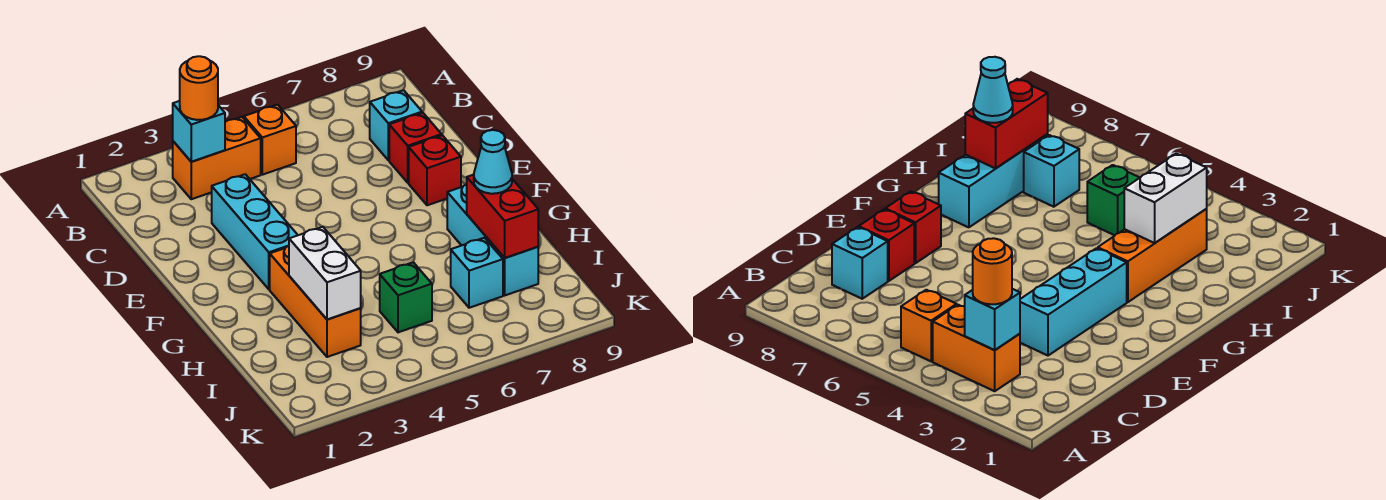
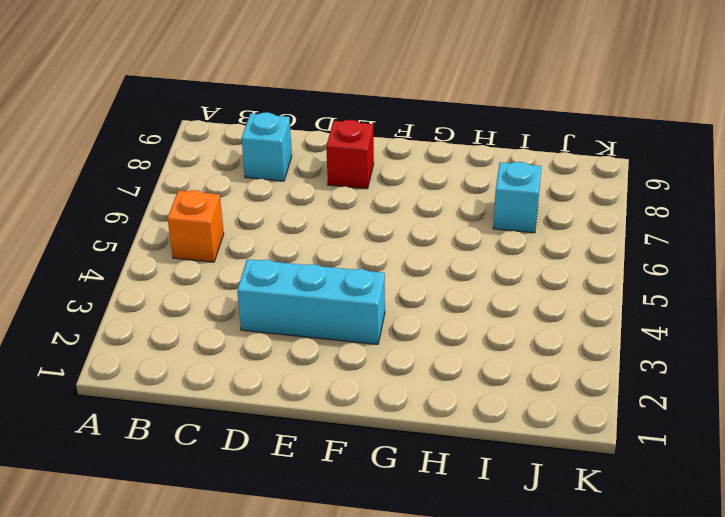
none -> orange brick B3:B4 level 1
none -> red brick D8 level 1
none -> orange brick G3:I3 level 1

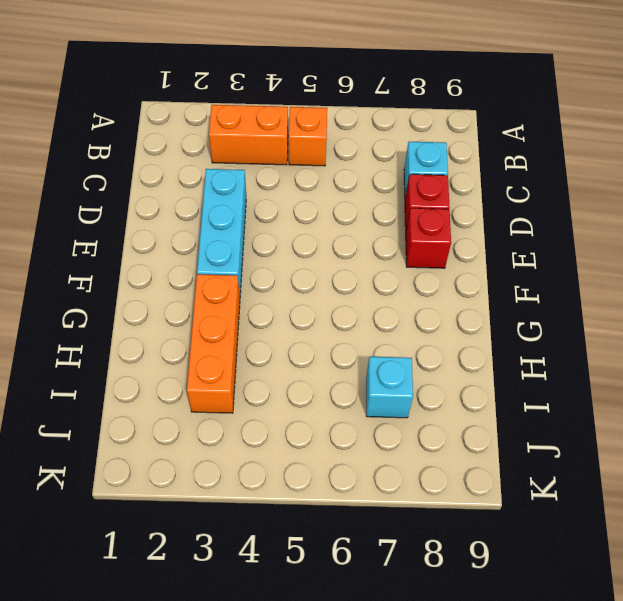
none -> cyan brick G8:I8 level 1
none -> green brick I5 level 1
none -> cyan brick B3 level 2

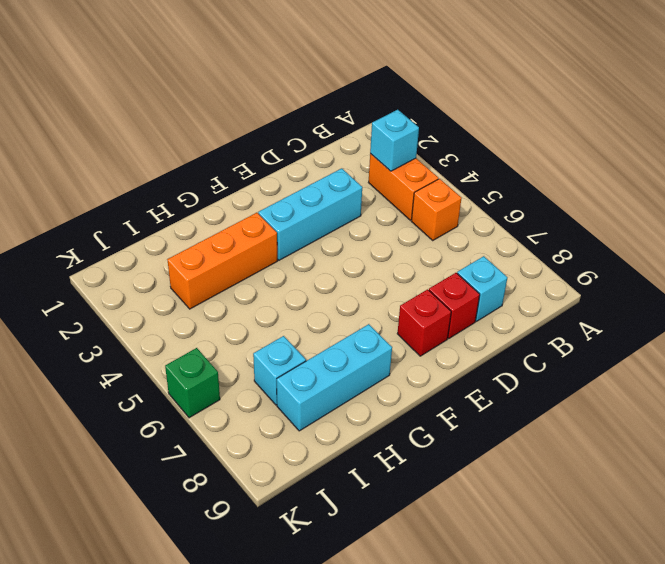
green brick K6 level 1 -> green brick I5 level 1
none -> white brick H3:I3 level 2
none -> red brick H8:I8 level 2
none -> orange round brick B3 level 3

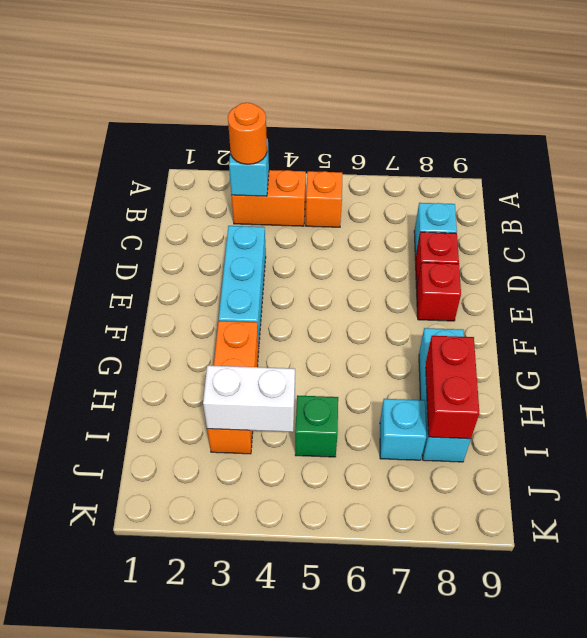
white brick I3:I4 level 2 -> white brick H3:I3 level 2
none -> cyan cone H8 level 3

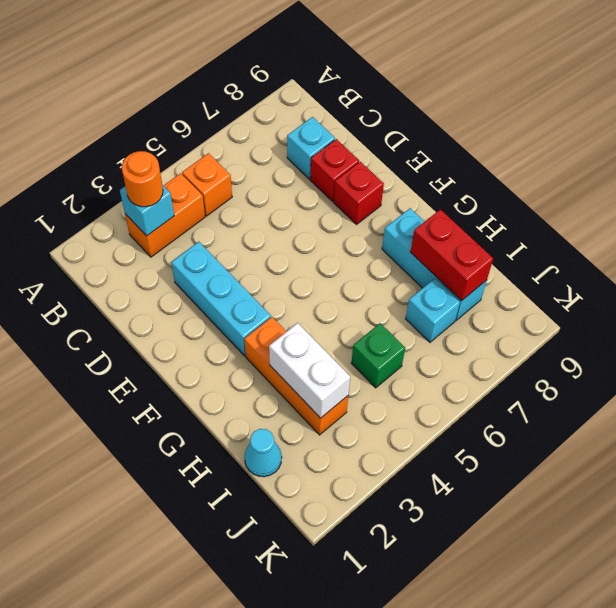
cyan cone I1 level 1 -> cyan cone H8 level 3

